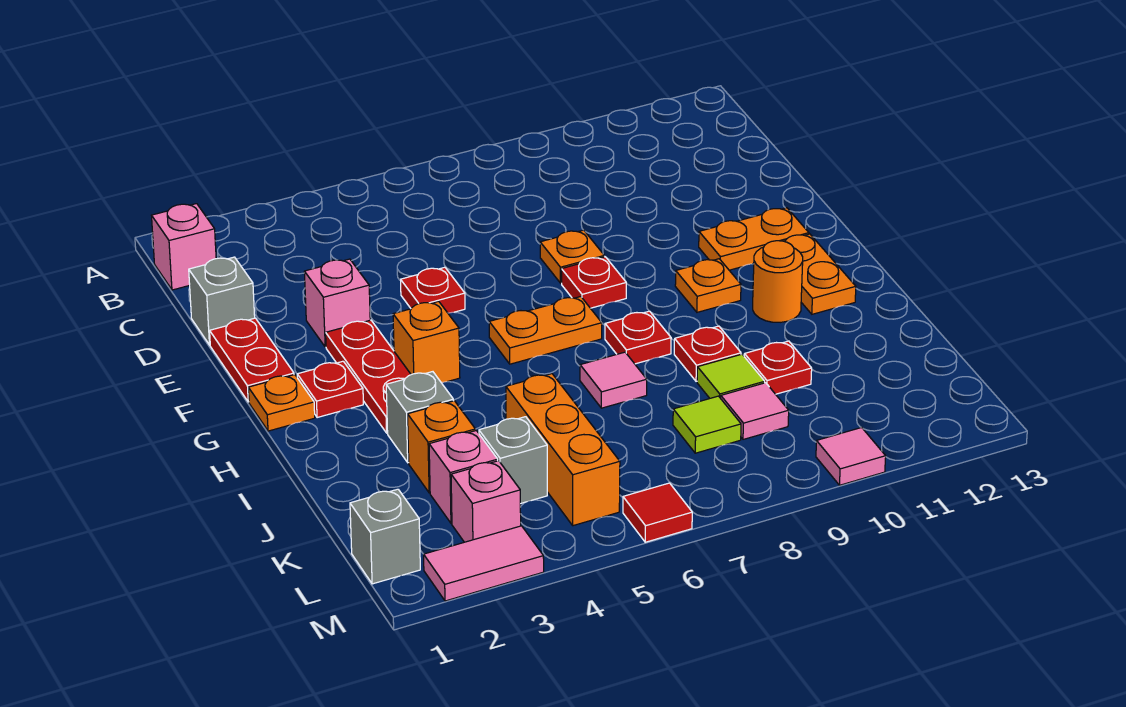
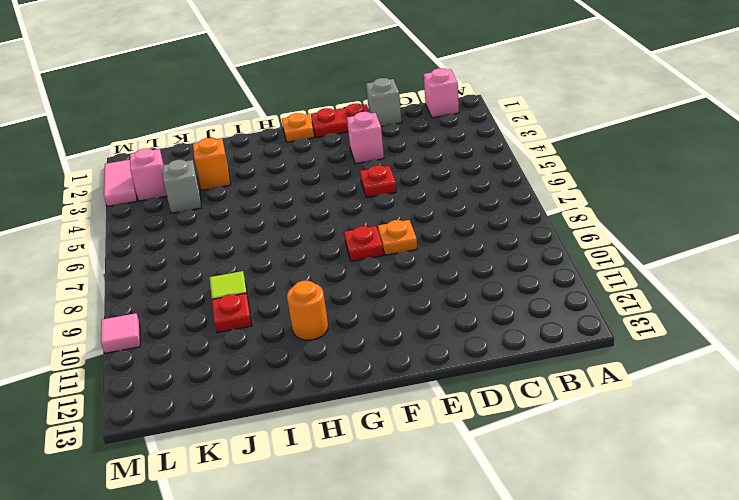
none -> red plate F3:H3 level 1
none -> orange plate F11:F12 level 1
none -> red plate G2 level 1
none -> orange brick G4 level 1

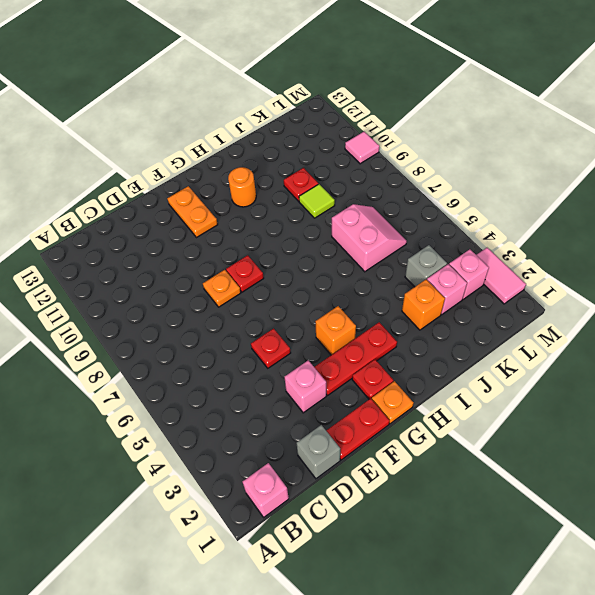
pink slope J6:K7 level 1 top J -> none
none -> orange plate G6:G7 level 1
none -> orange plate G10 level 1
none -> orange plate G12:H12 level 1
none -> red plate H8 level 1

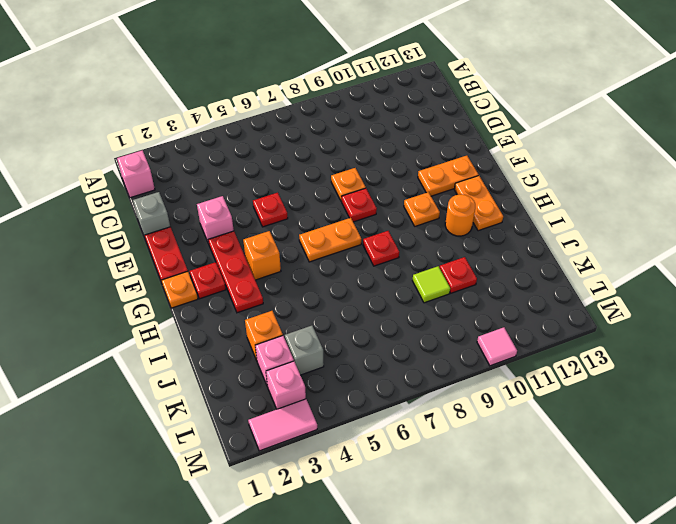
none -> grey brick I3 level 1
none -> pink tile I7 level 1
none -> red plate I9 level 1
none -> orange brick J5:L5 level 1

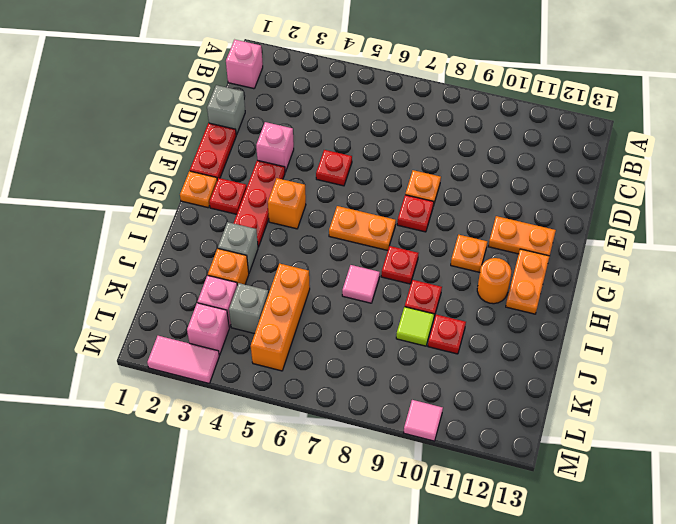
none -> lime tile K8 level 1
none -> pink tile K9 level 1
none -> grey brick L1 level 1
none -> red tile M6 level 1

